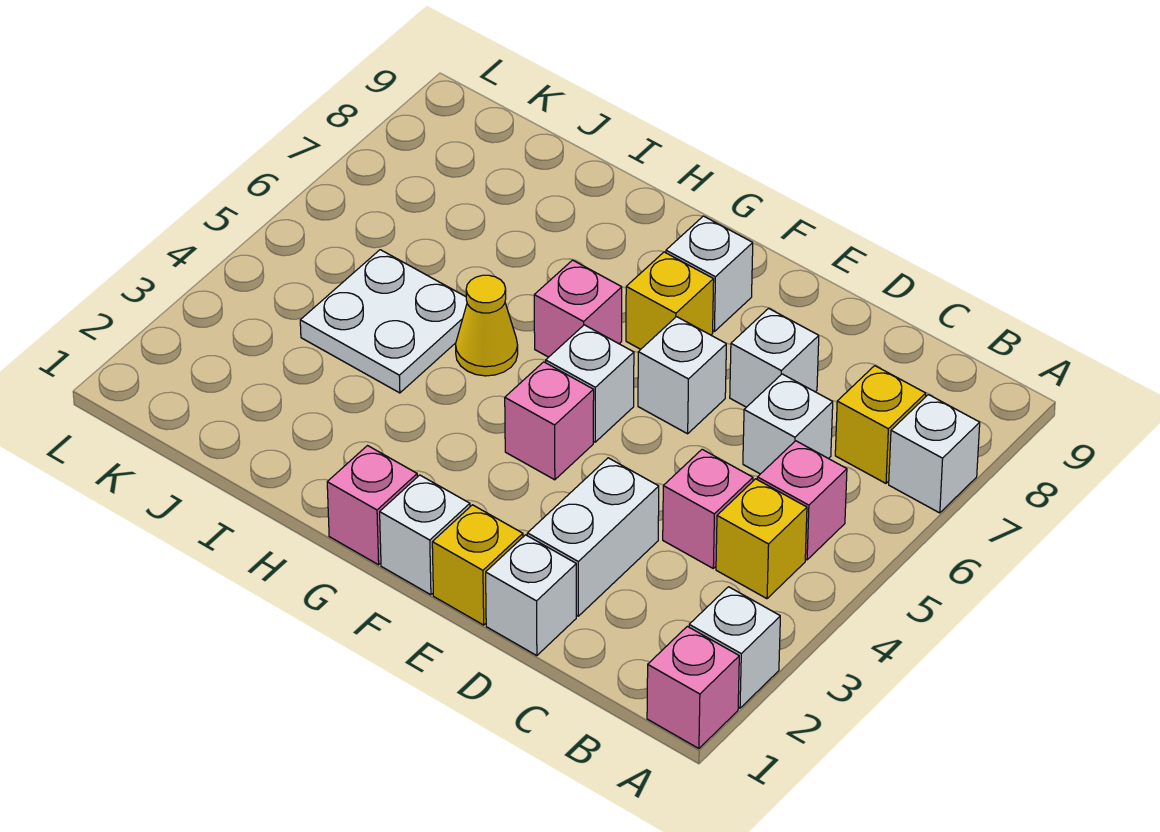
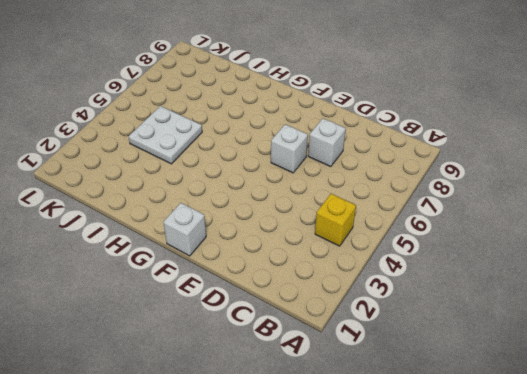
none -> pink brick A1 level 1
none -> white brick A2 level 1
none -> white brick A7 level 1

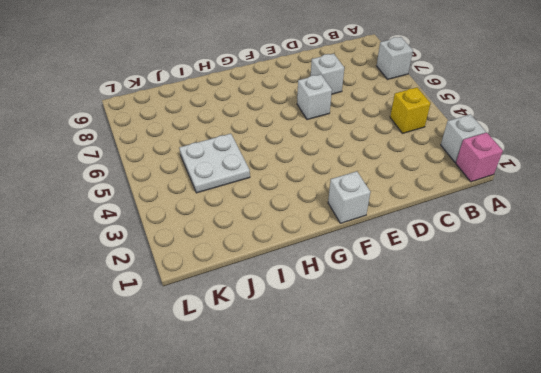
none -> pink brick B5 level 1
none -> yellow brick B7 level 1
none -> pink brick C4 level 1

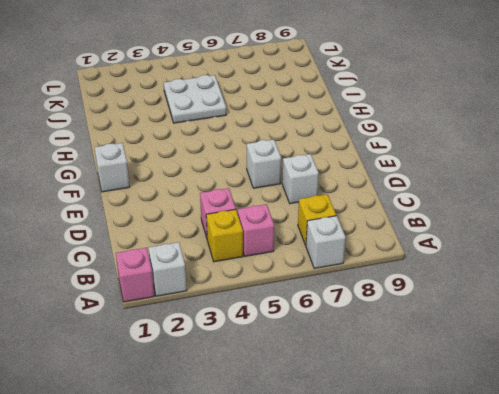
none -> white brick C6 level 1
none -> white brick D1 level 1
none -> white brick D2:D3 level 1

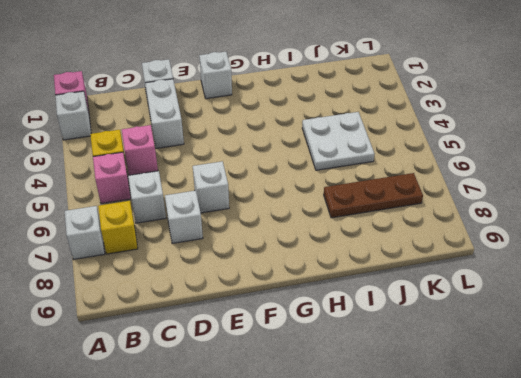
brown plate I7:K7 level 1 -> none
none -> yellow brick E1 level 1
none -> pink brick F4 level 1
none -> white brick F5 level 1

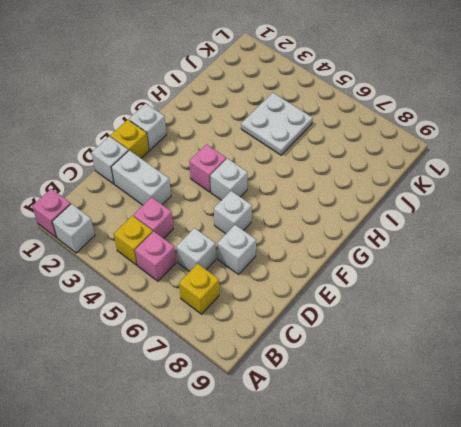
none -> white brick A7 level 1
none -> yellow brick F7 level 1
none -> white brick F8 level 1

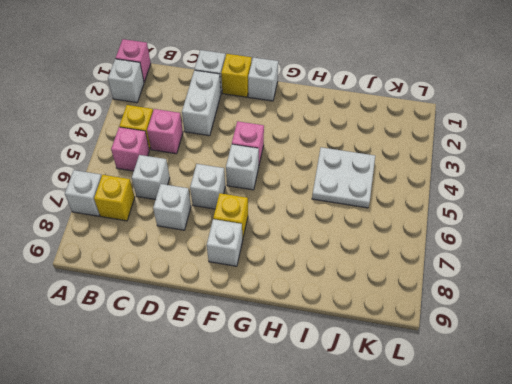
none -> pink brick G1 level 1
none -> pink brick G6 level 1
none -> yellow cone H5 level 1

